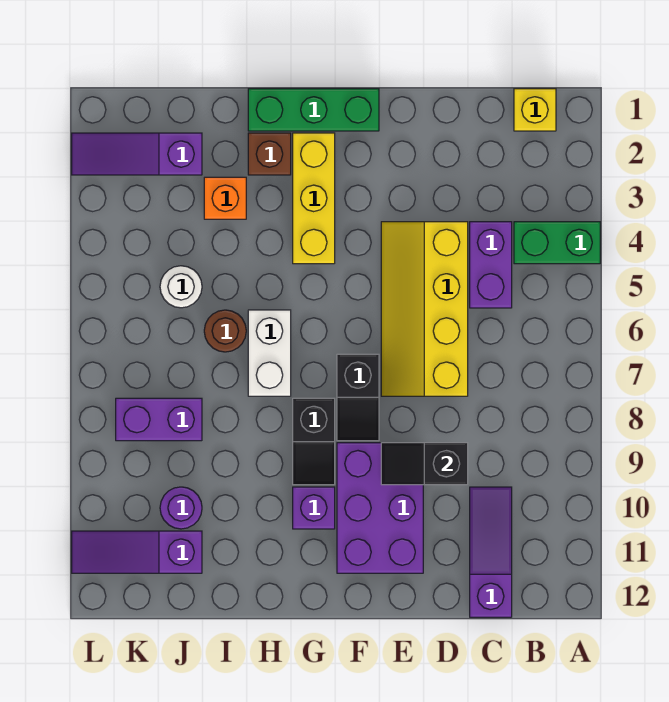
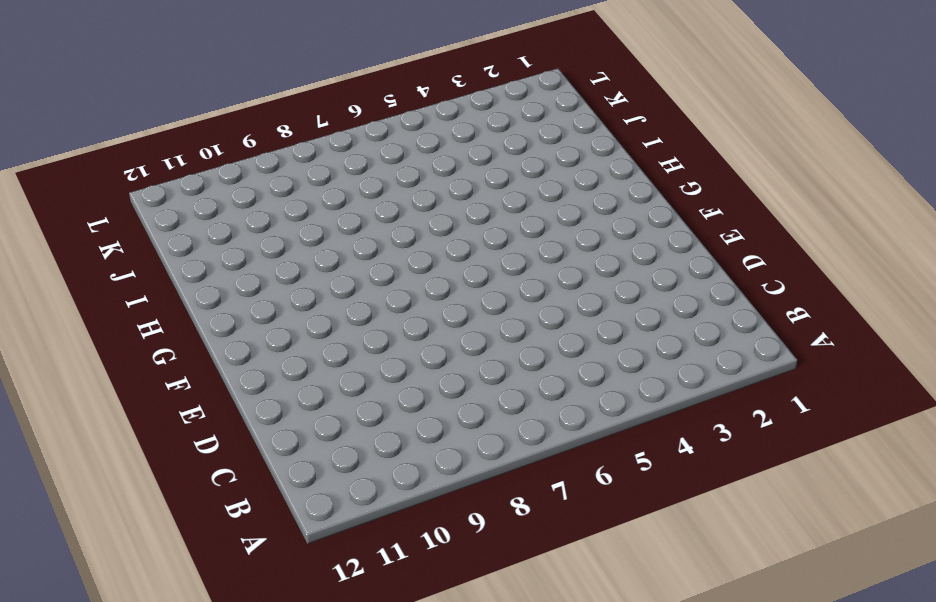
none -> green brick A4:B4 level 1
none -> yellow brick B1 level 1
none -> purple brick C4:C5 level 1

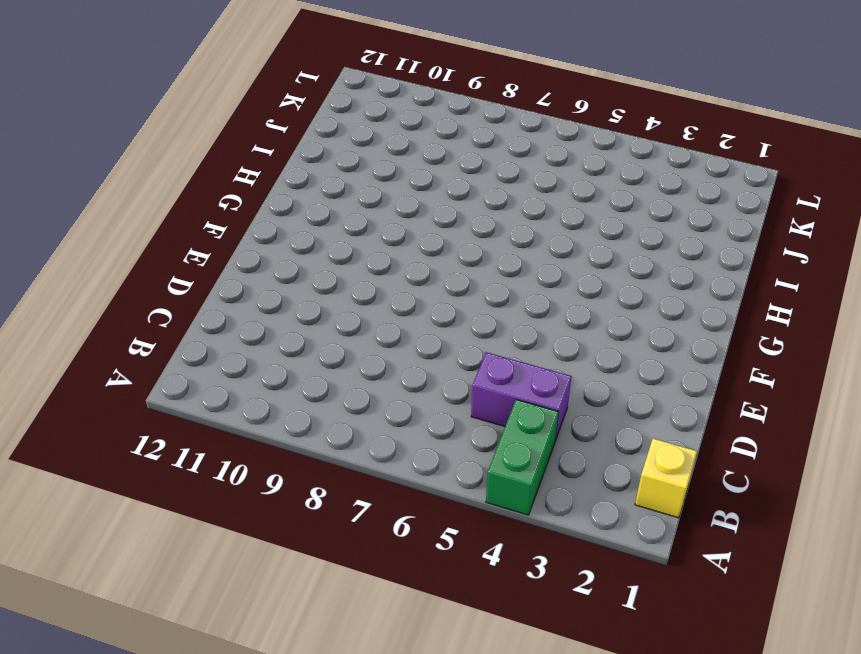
none -> purple slope C10:C12 level 1 top 12
none -> yellow slope D4:E7 level 1 top D
none -> purple brick E9:F11 level 1

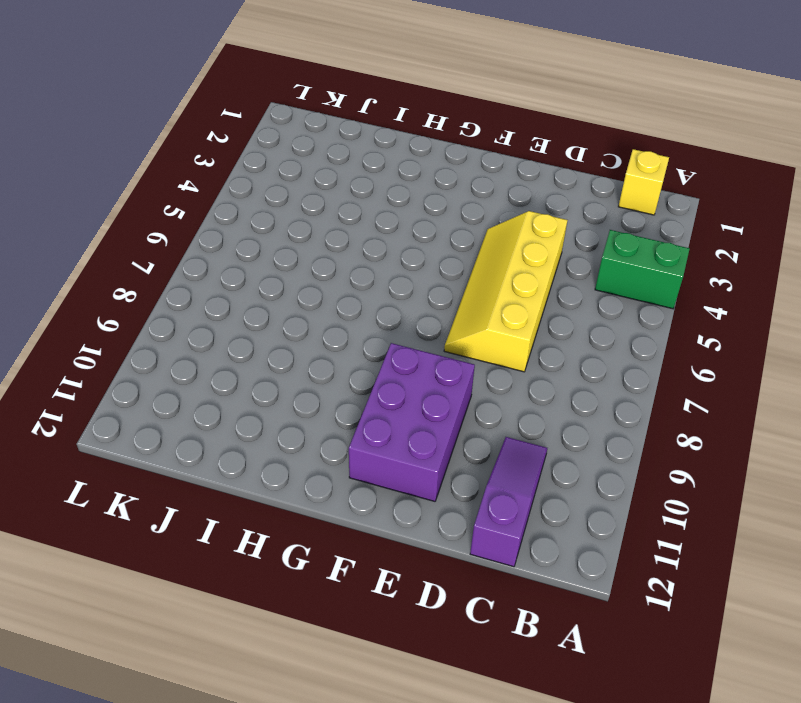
none -> purple brick C4:C5 level 1
none -> green brick F1:H1 level 1
none -> black slope F7:F8 level 1 top 7

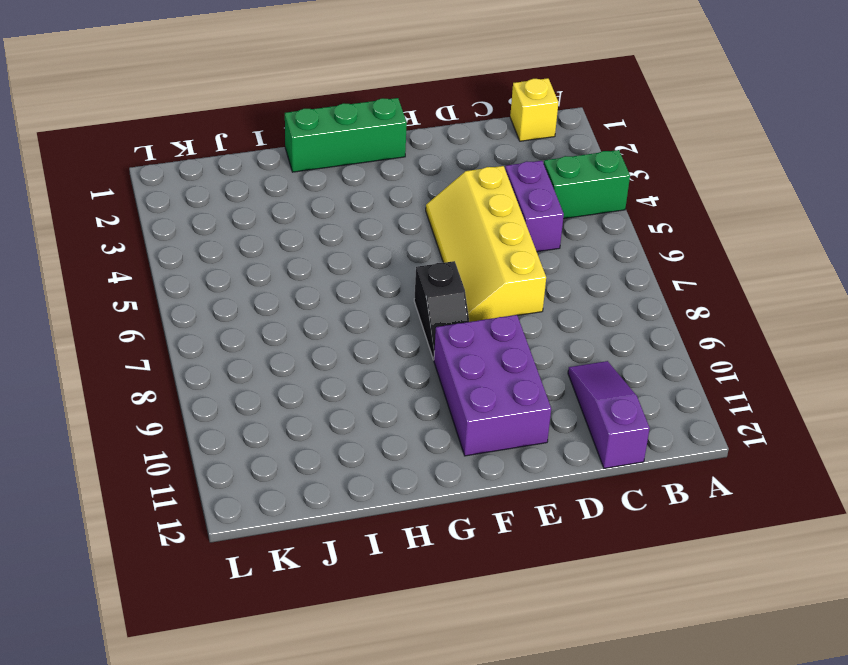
none -> yellow brick G2:G4 level 1
none -> black slope G8:G9 level 1 top 8
none -> purple brick G10 level 1

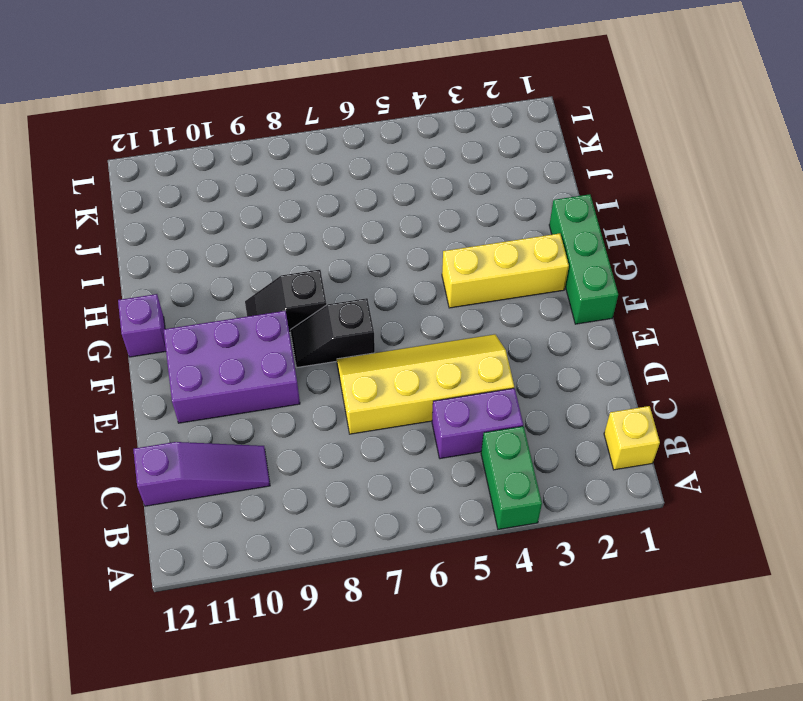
purple brick G12 level 1 -> purple brick G10 level 1
none -> brown brick H2 level 1
none -> white brick H6:H7 level 1
none -> orange brick I3 level 1

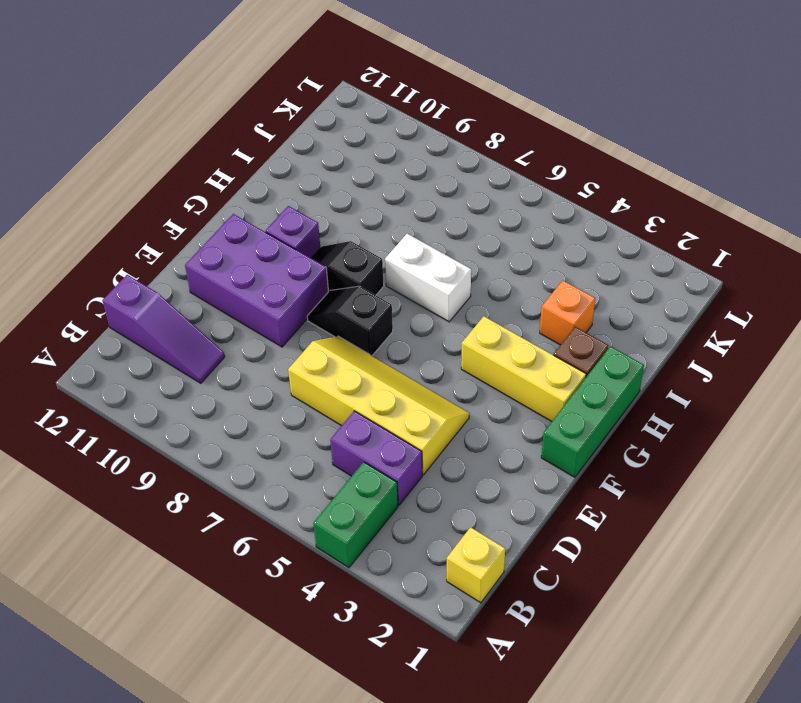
none -> brown round brick I6 level 1
none -> purple slope J2:L2 level 1 top J
none -> white round brick J5 level 1

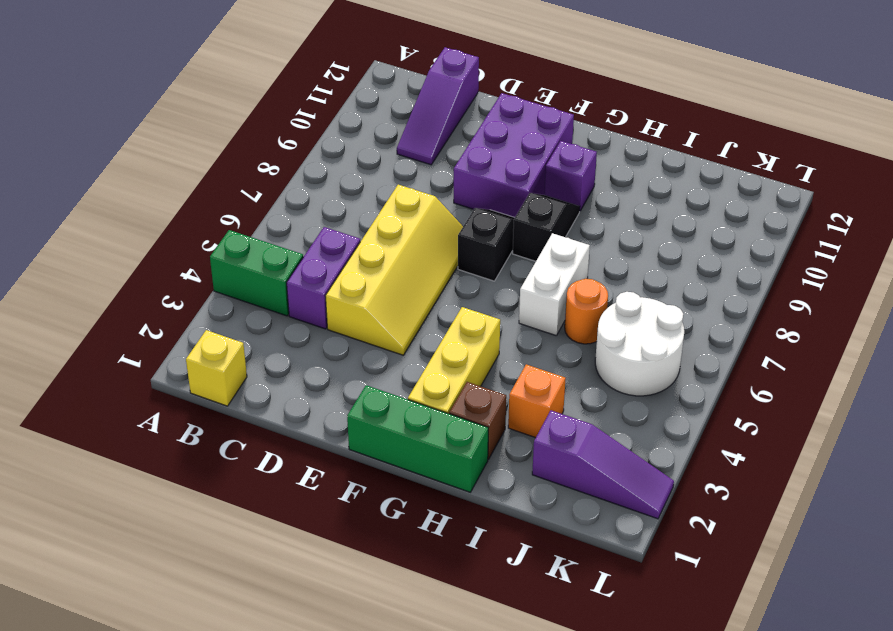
orange round brick I6 level 1 -> brown round brick I6 level 1
white round brick J5:K6 level 1 -> white round brick J5 level 1
none -> purple brick J8:K8 level 1
none -> purple round brick J10 level 1
none -> purple slope J11:L11 level 1 top J

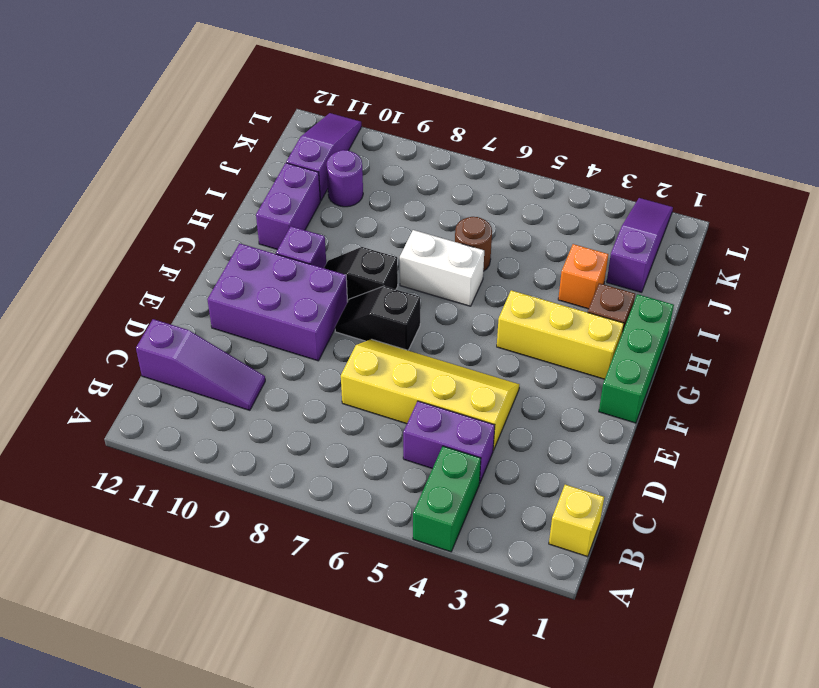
purple brick H11:I11 level 1 -> purple brick J8:K8 level 1
none -> white round brick J5 level 1
none -> black slope D9:E9 level 2 top D

